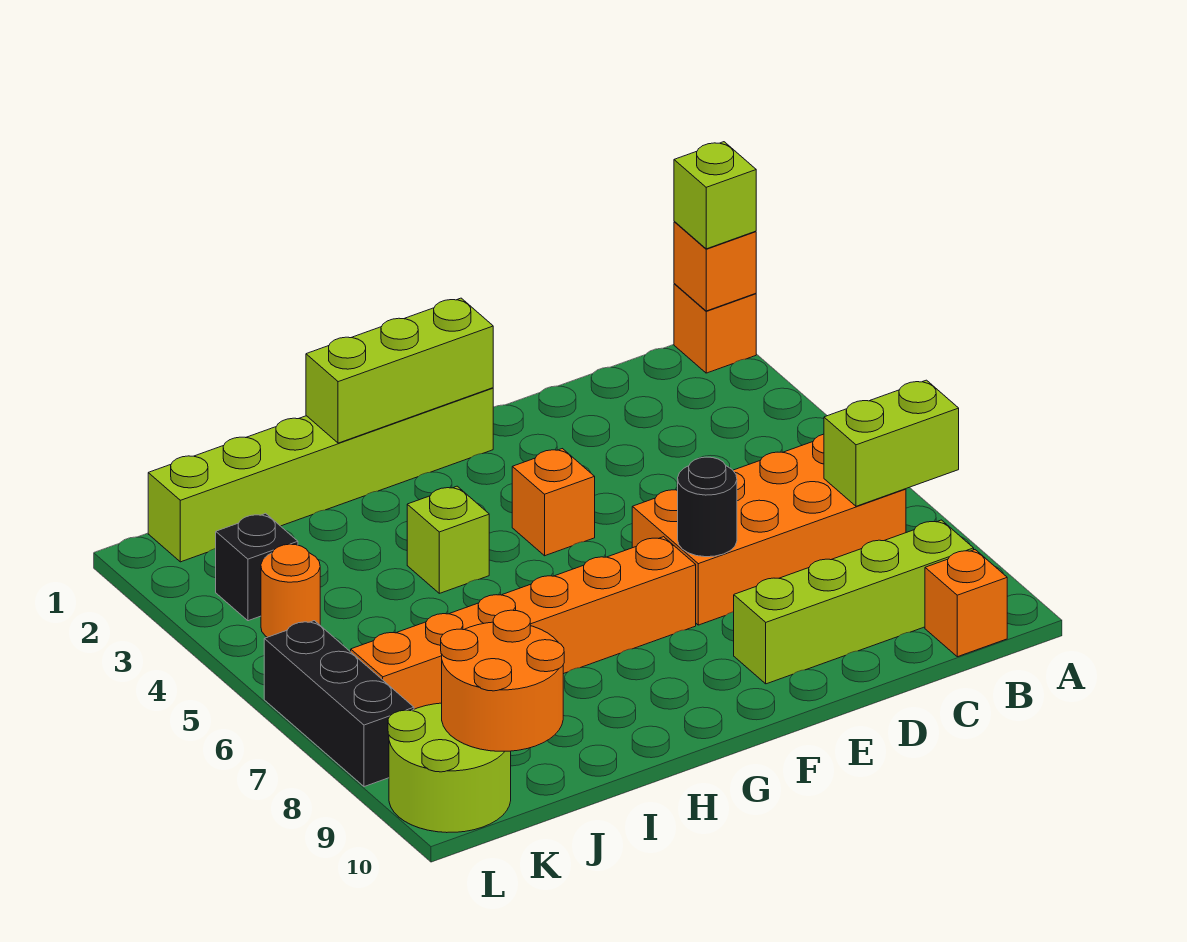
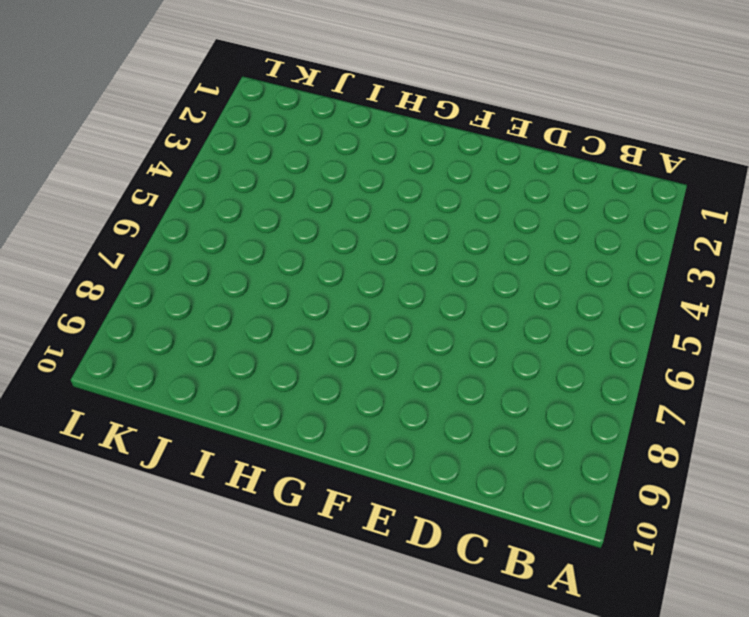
none -> orange brick A1 level 1
none -> orange brick B6:E7 level 1
none -> lime brick B9:E9 level 1

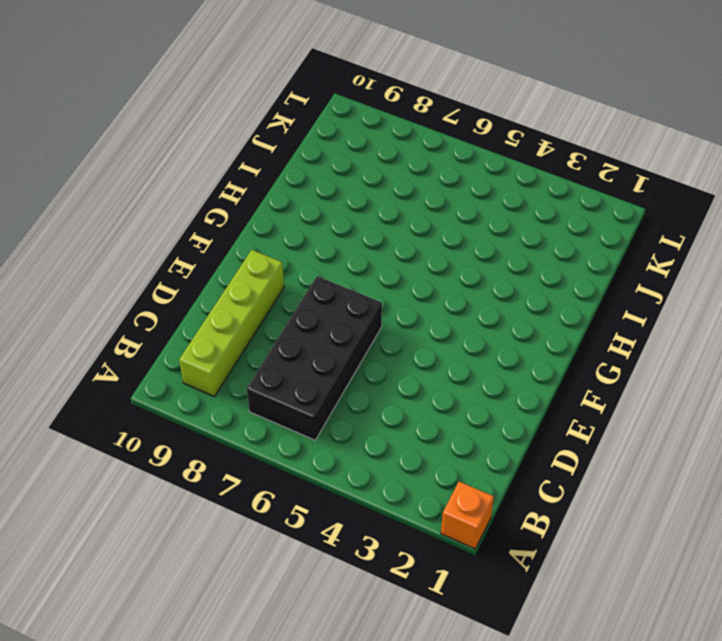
black brick B6:E7 level 1 -> orange brick B6:E7 level 1
none -> orange brick B10 level 1
none -> lime brick F1:K1 level 1
none -> orange brick F4 level 1

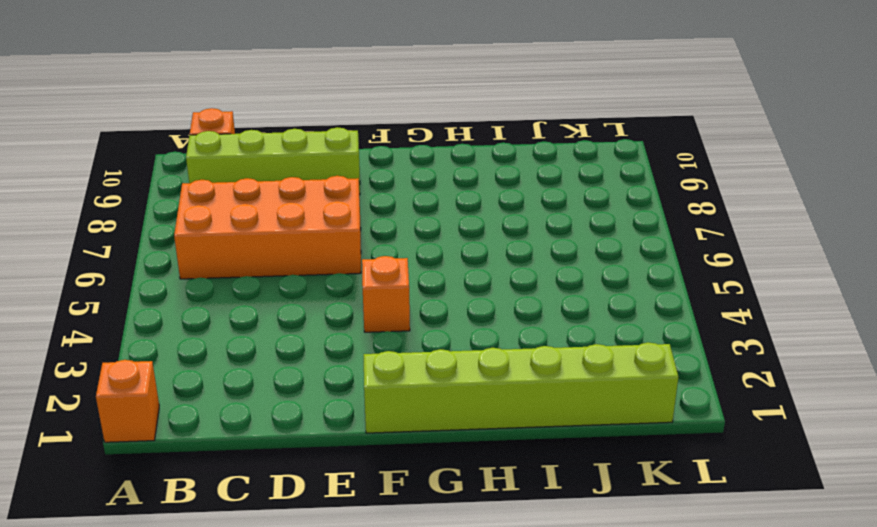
none -> orange brick F7:K7 level 1
none -> lime brick H4 level 1
none -> black brick K3 level 1

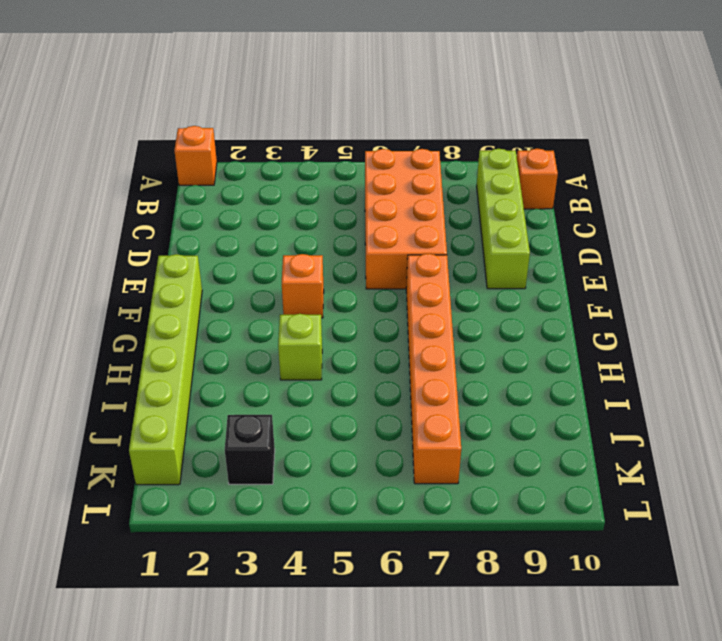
none -> orange round brick K4 level 1
none -> lime round brick K9:L10 level 1
none -> black brick L6:L8 level 1

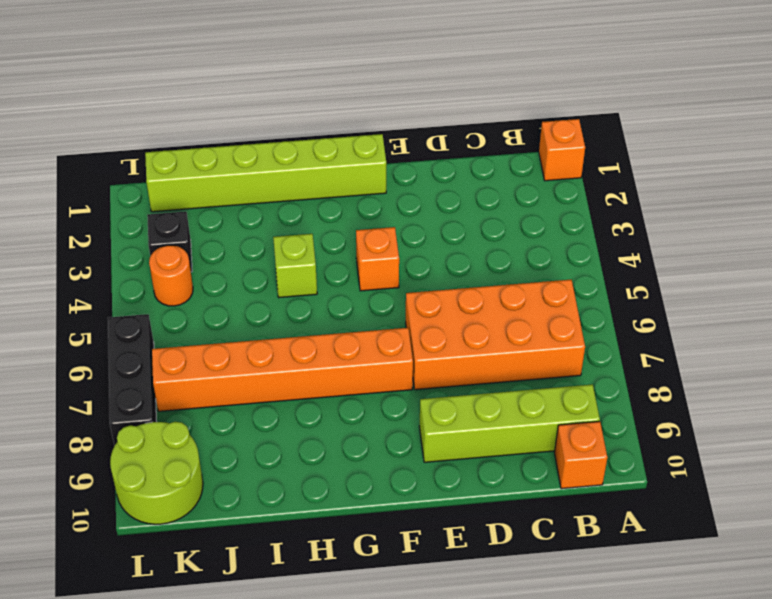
none -> orange brick A1 level 2
none -> lime brick A7:B7 level 2
none -> black round brick E7 level 2

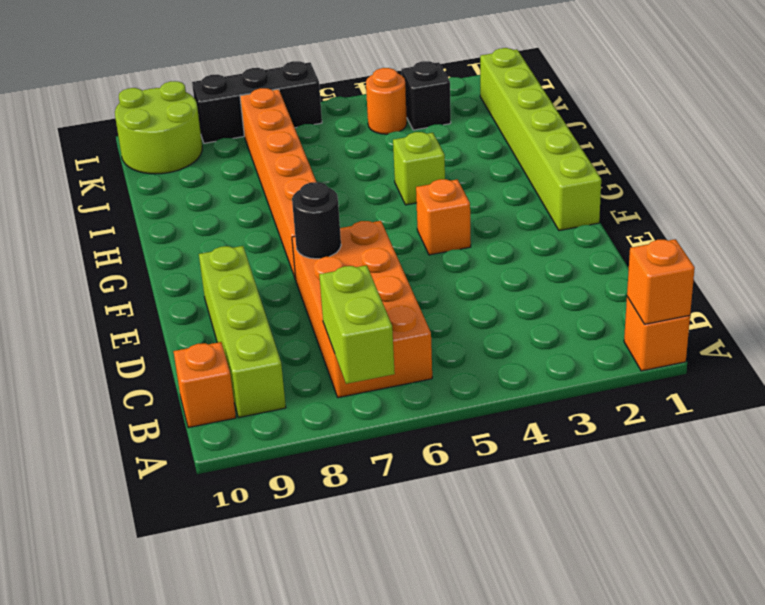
none -> lime brick F1:H1 level 2
none -> orange round brick J9:K10 level 2
none -> lime brick A1 level 3

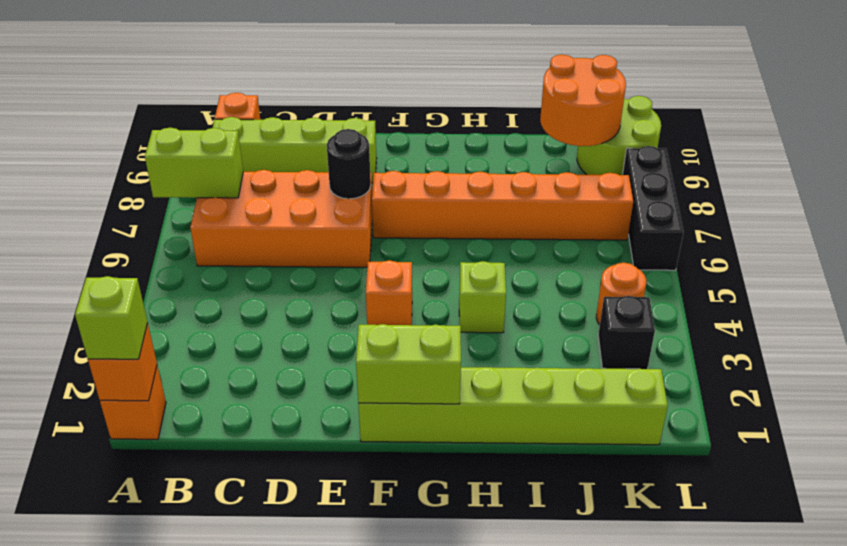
lime brick F1:G1 level 2 -> lime brick F1:H1 level 2

